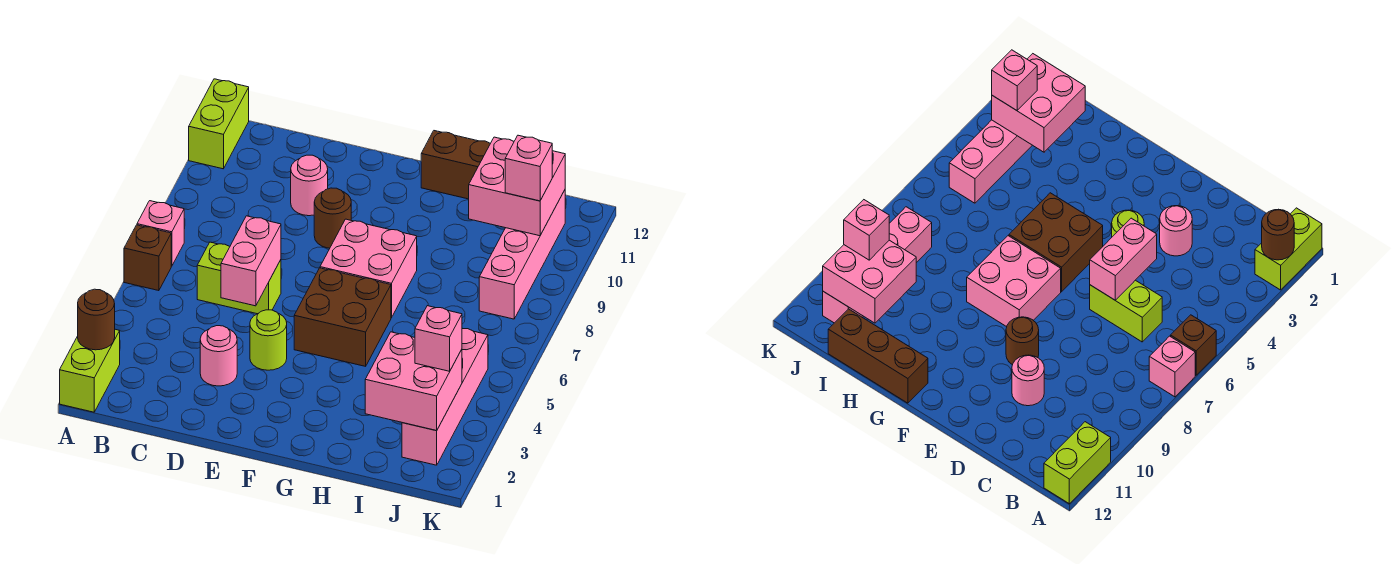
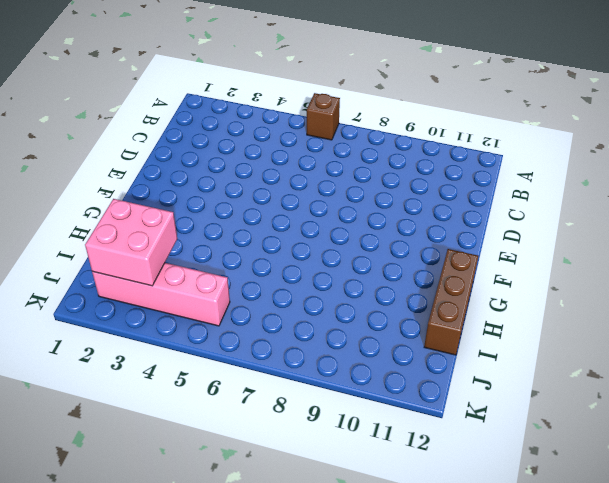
none -> lime brick A1:A2 level 1
none -> pink brick A7 level 1
none -> lime brick A11:A12 level 1

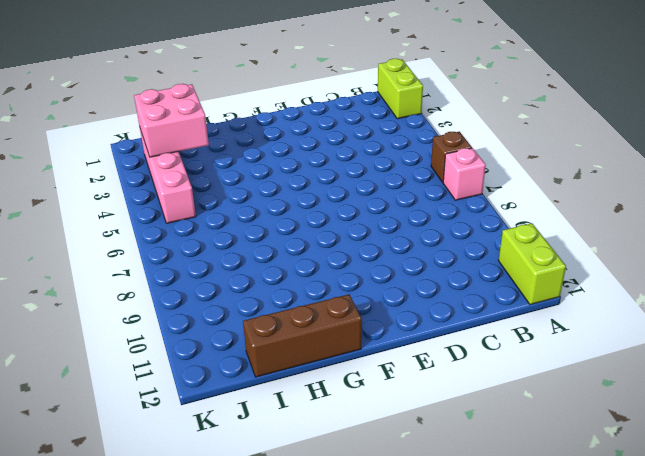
none -> lime brick C6:D6 level 1
none -> pink round brick D3 level 1
none -> pink round brick D10 level 1

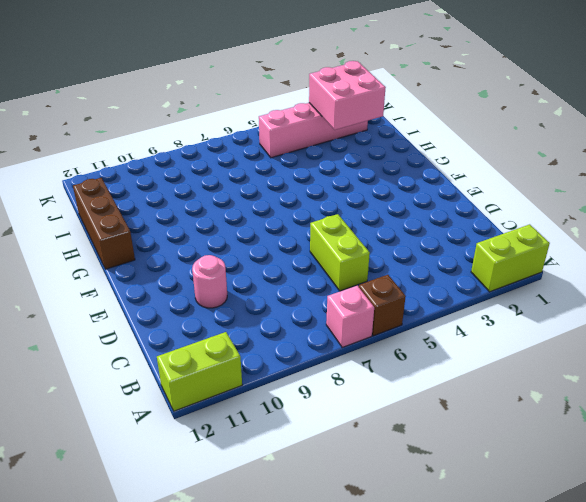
none -> pink round brick D3 level 1
none -> lime round brick E4 level 1
none -> brown round brick E9 level 1

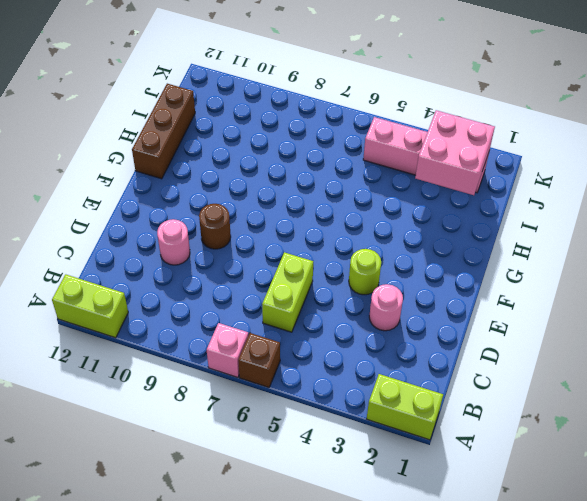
none -> brown brick F5:G6 level 1
none -> pink brick F7:G8 level 1
none -> pink brick J8:J11 level 1

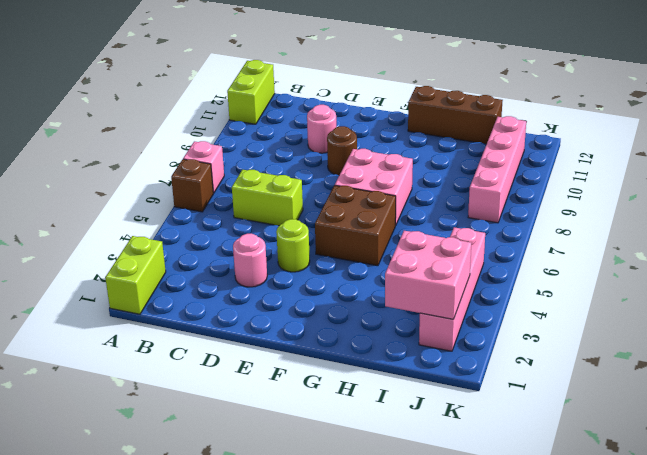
none -> brown round brick A2 level 2
none -> pink brick D5:D6 level 2
none -> pink brick I10:J11 level 2

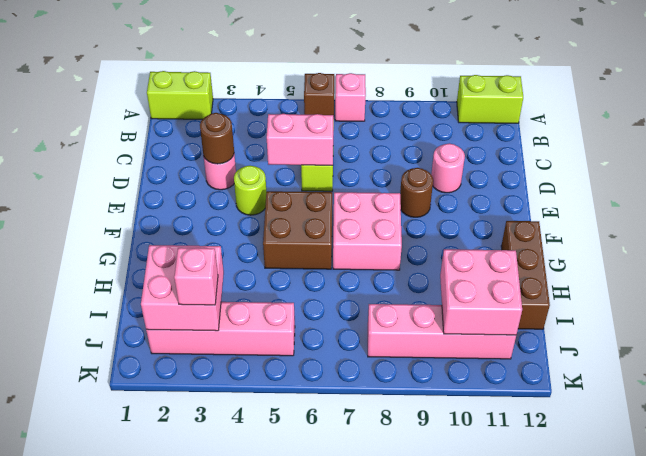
brown round brick D3 level 2 -> brown round brick A2 level 2
none -> pink brick J10 level 3

